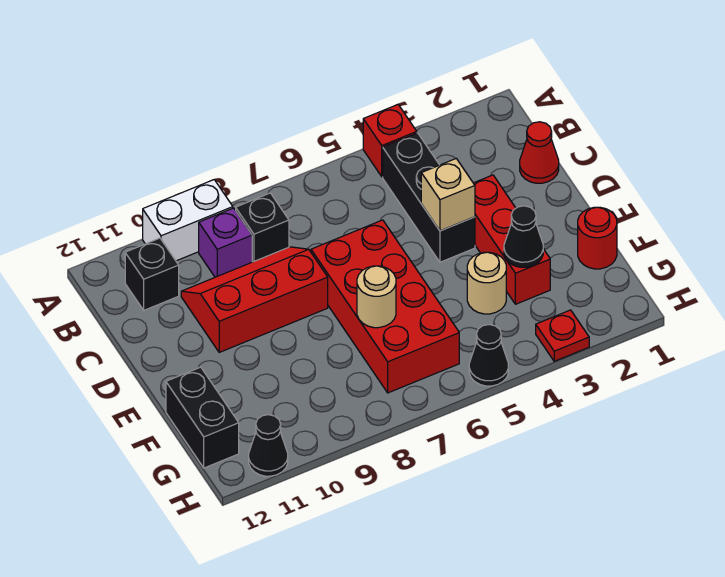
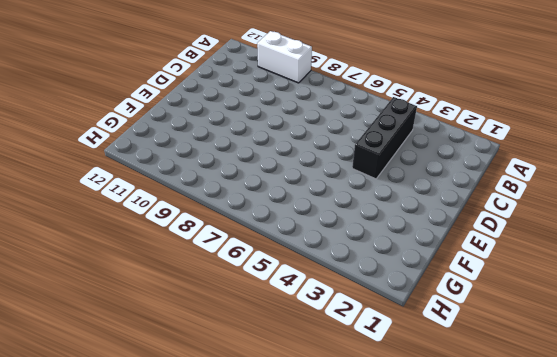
none -> red brick A4 level 1
none -> black brick B8 level 1
none -> purple brick B9 level 1

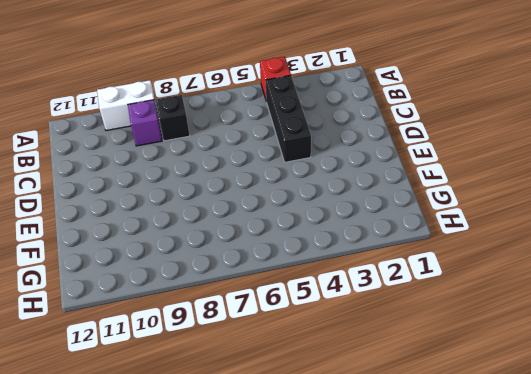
none -> black brick B11 level 1
none -> red cone C1 level 1
none -> red slope C8:D10 level 1 top D

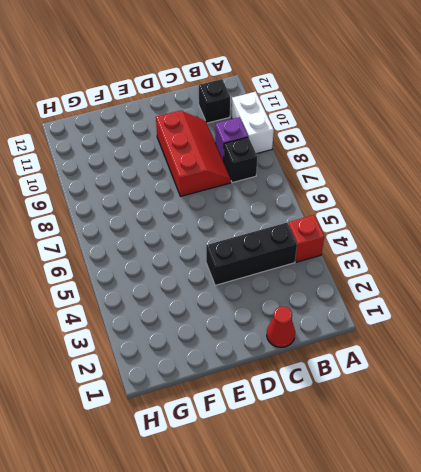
none -> red brick D3:F3 level 1
none -> red brick D6:G7 level 1
none -> red round brick F1 level 1

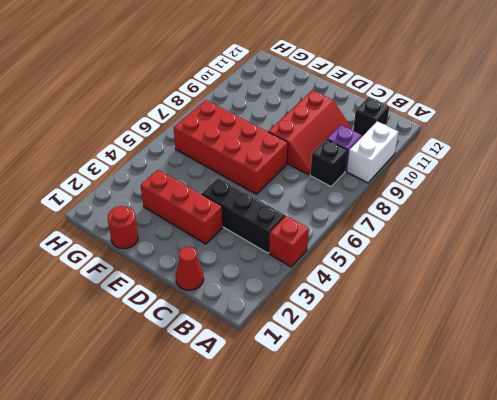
none -> tan round brick F4 level 1
none -> black brick F12:G12 level 1
none -> red plate H3 level 1

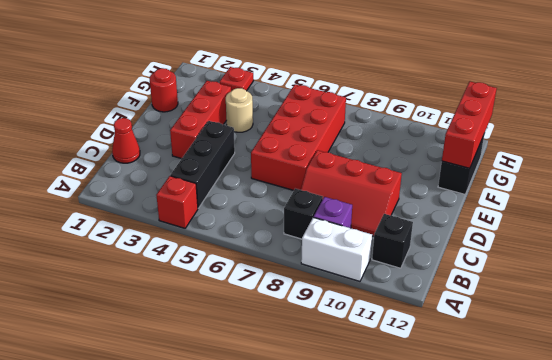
red brick F12:H12 level 2 -> none
none -> black cone H5 level 1
none -> black cone H11 level 1
none -> tan brick D4 level 2

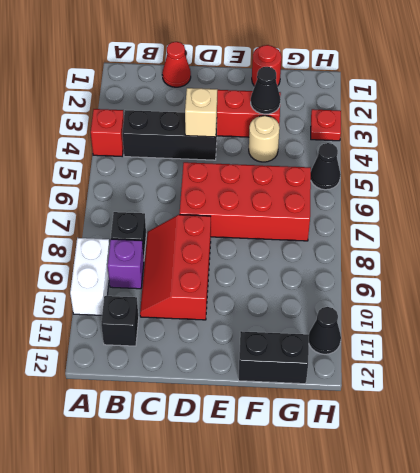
none -> tan round brick F7 level 2

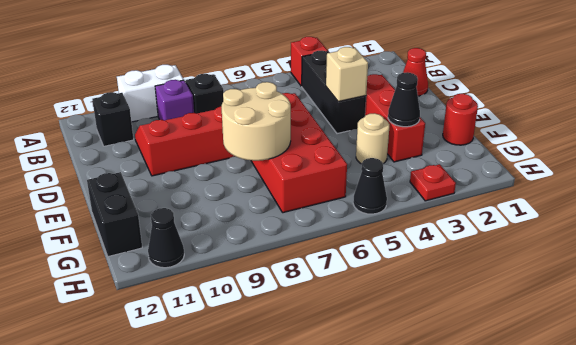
tan round brick E7:F8 level 2 -> tan round brick F7 level 2

